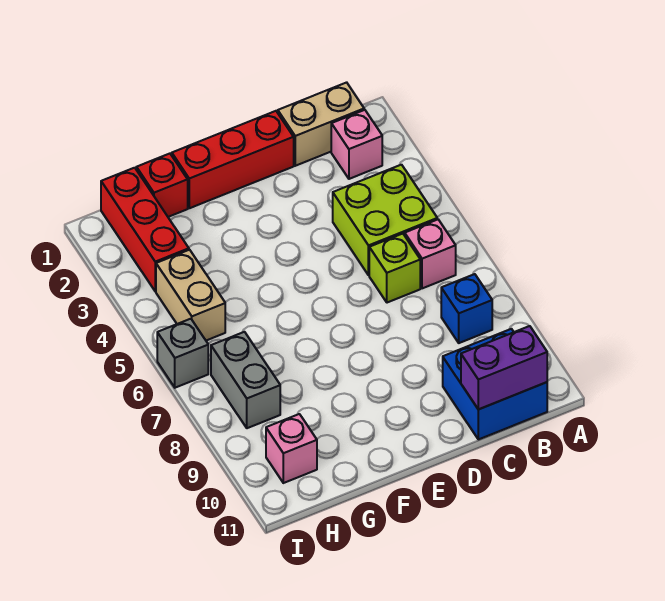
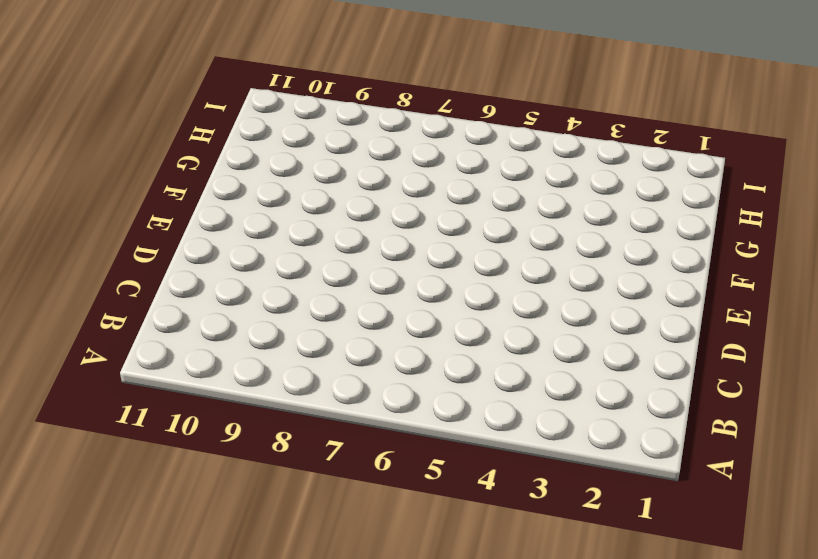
none -> tan brick B1:C1 level 1
none -> pink brick B2 level 1
none -> lime brick B4:C5 level 1

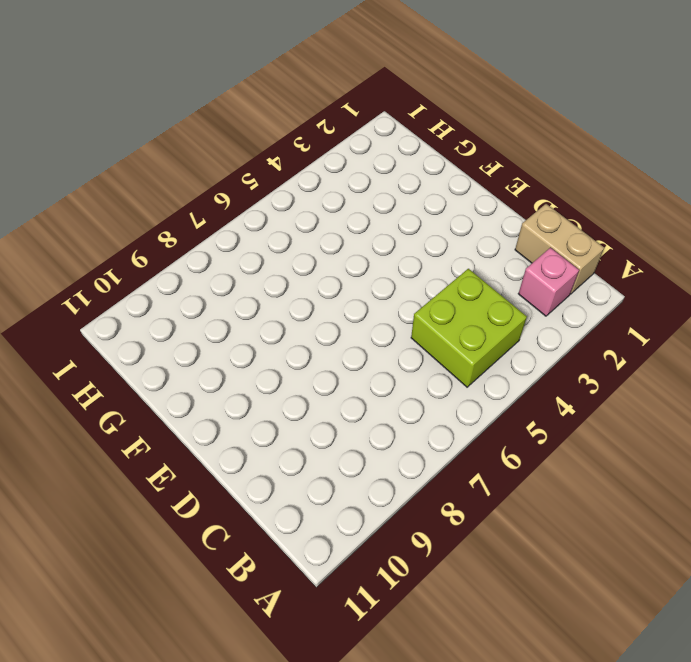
none -> pink brick B6 level 1
none -> blue brick B8 level 1
none -> blue brick B10:C11 level 1

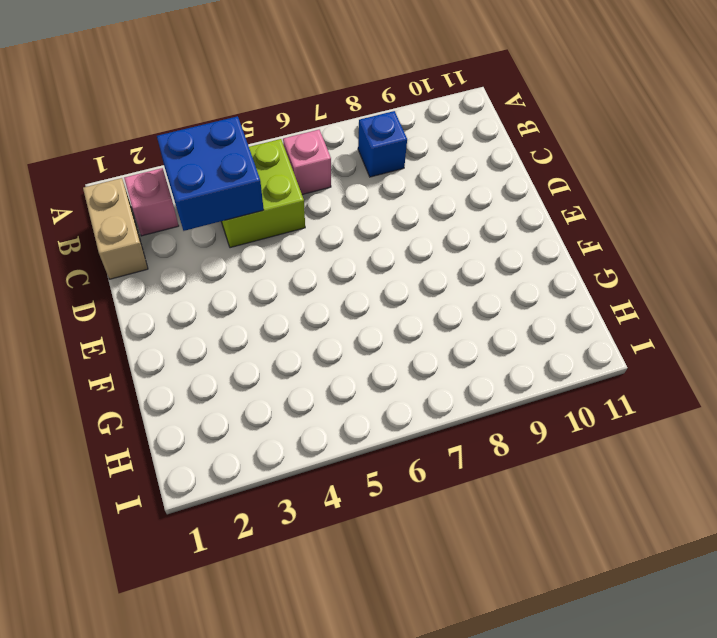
blue brick B3:C4 level 2 -> blue brick B10:C11 level 1
none -> lime brick C6 level 1
none -> red brick D1:F1 level 1
none -> red brick G1 level 1

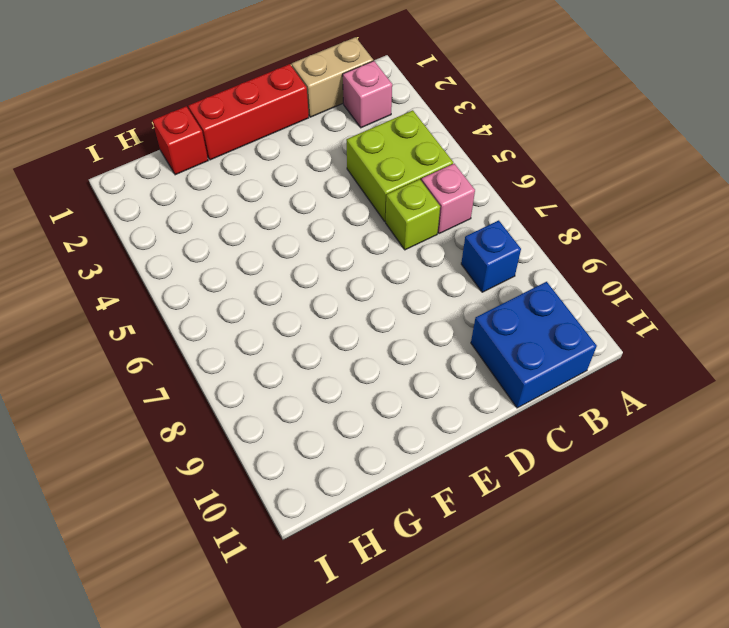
none -> red brick H1:H3 level 1
none -> tan brick H4:H5 level 1
none -> grey brick H7:H8 level 1

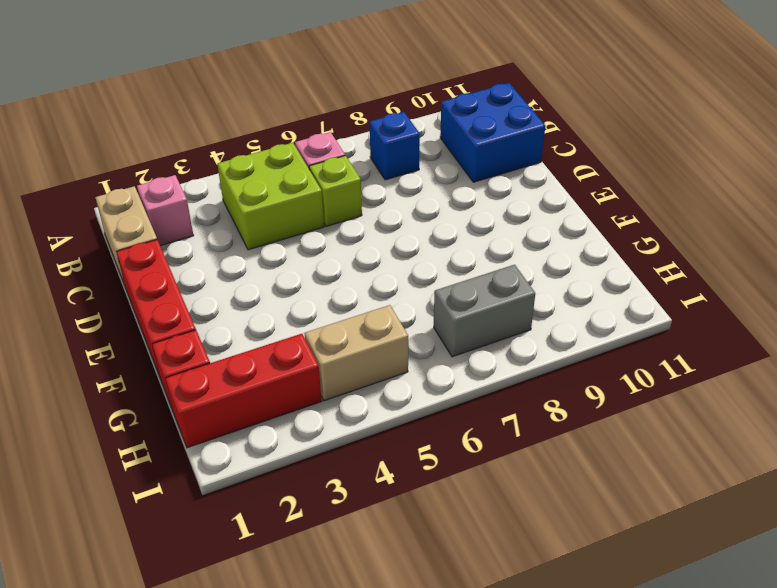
none -> pink brick H10 level 1
none -> grey brick I6 level 1
none -> purple brick B11:C11 level 2

